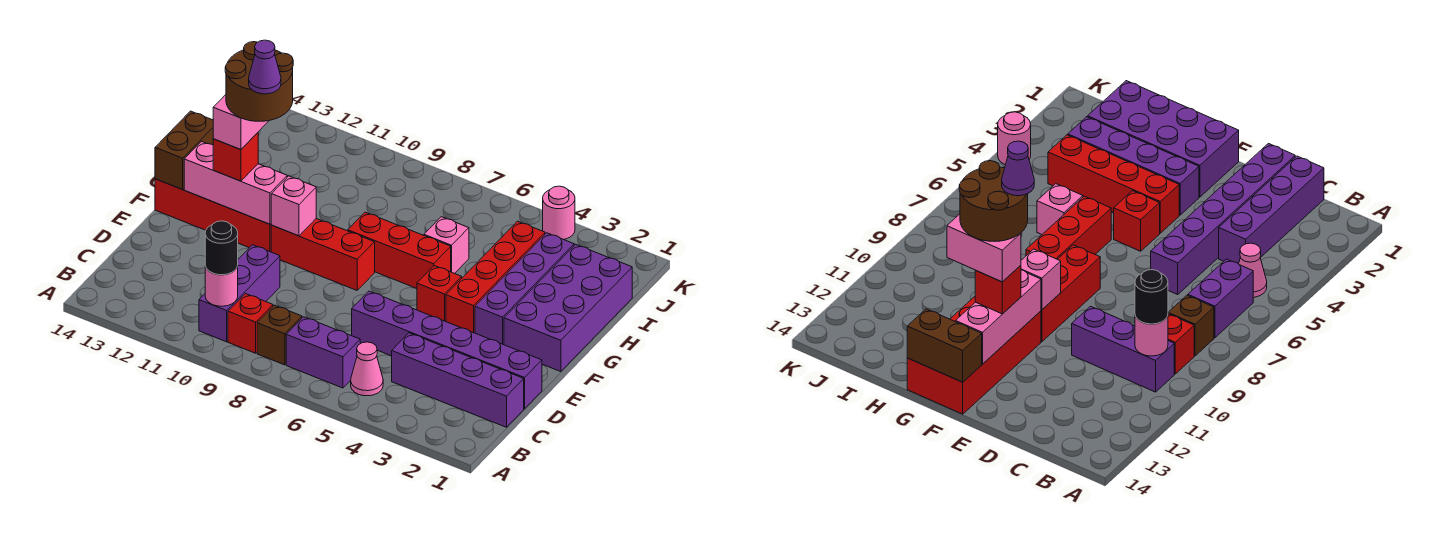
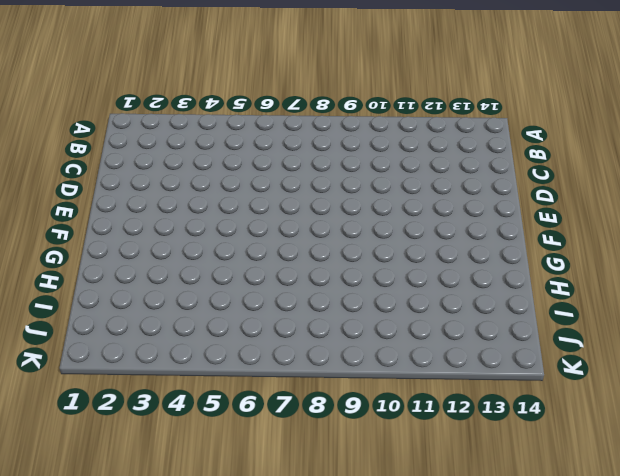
none -> pink cone B5 level 1
none -> purple brick B6:B7 level 1
none -> brown brick B8 level 1

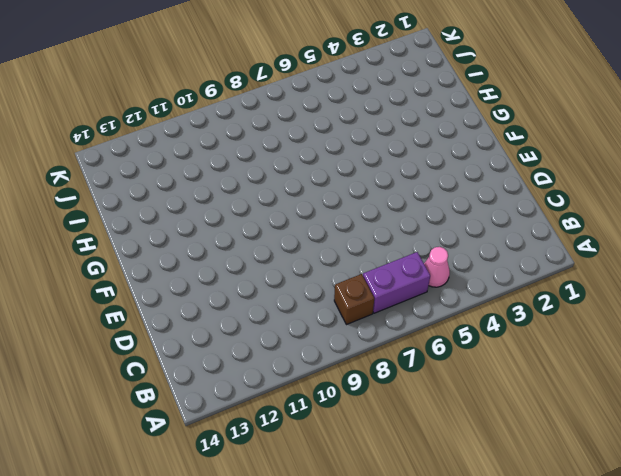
none -> red brick B9 level 1
none -> purple brick B10:D10 level 1
none -> purple brick C1:C4 level 1

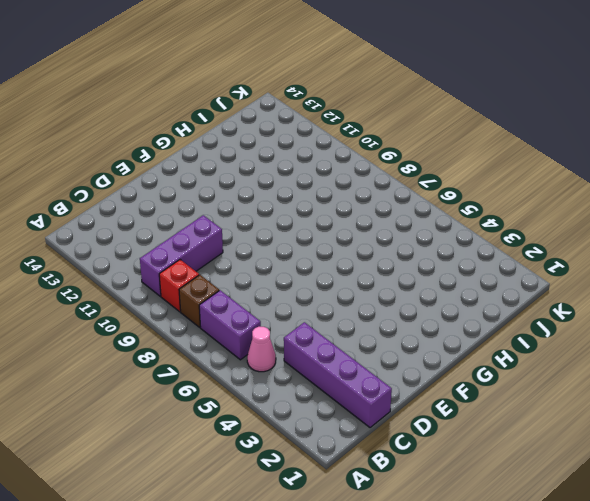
none -> purple brick D1:D6 level 1
none -> purple brick F1:I2 level 1
none -> purple brick F3:I3 level 1

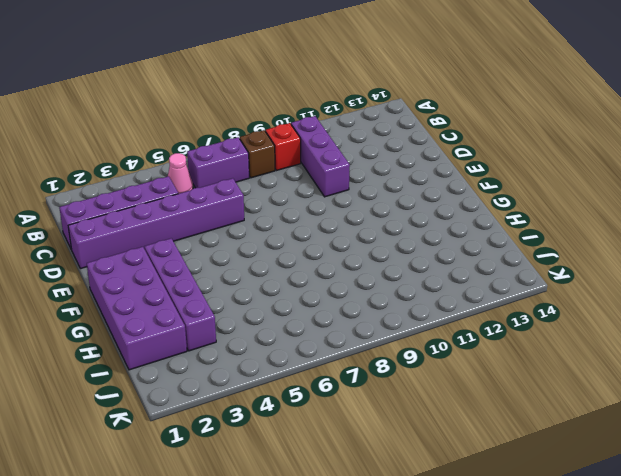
none -> red brick F4:I4 level 1
none -> red brick F5 level 1
none -> red brick F8:F10 level 1

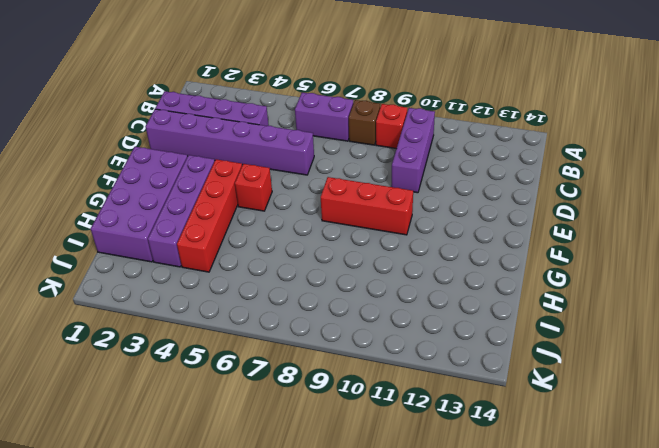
none -> pink cone B5 level 1
none -> red brick F11:G14 level 1
none -> red brick G6:G8 level 1

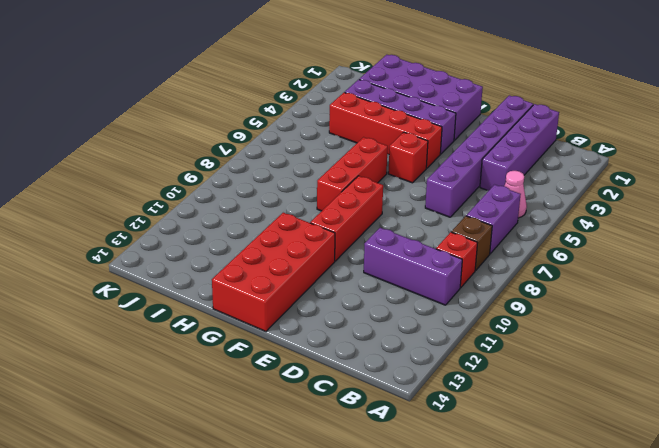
none -> pink brick H6 level 1
none -> pink round brick K4 level 1
none -> pink round brick B10 level 2

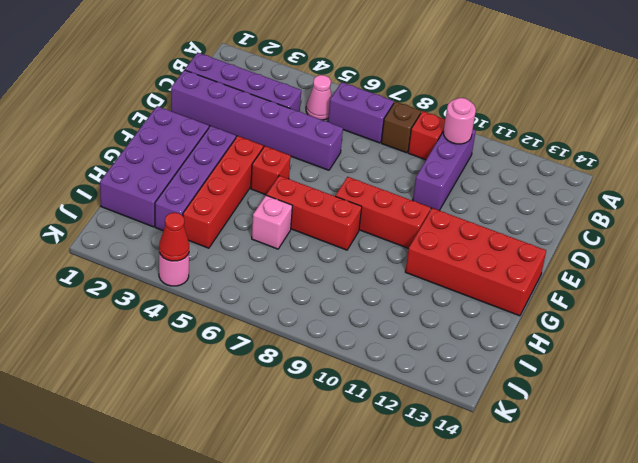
red cone K4 level 2 -> none
none -> pink brick F10 level 2
none -> pink brick F11:F13 level 2
none -> brown brick F14:G14 level 2

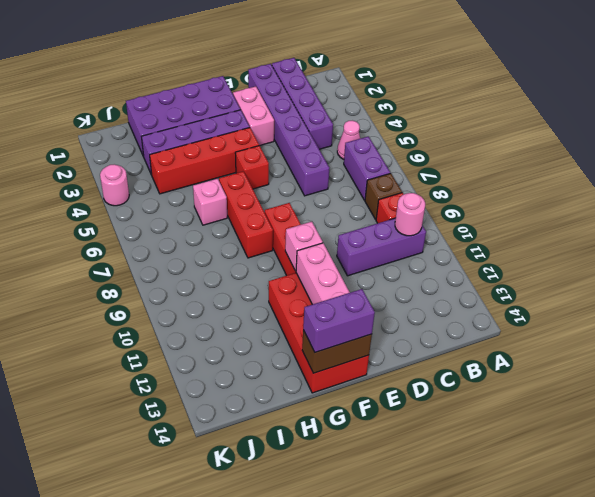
pink brick E2:E3 level 1 -> pink brick F12:G12 level 4
purple brick F14:G14 level 3 -> none
none -> black round brick B10 level 3
none -> red brick F12 level 3
none -> brown round brick F11:G12 level 5

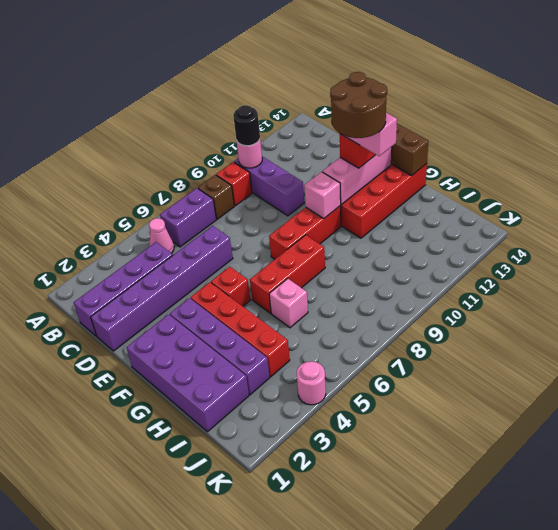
none -> purple cone F11 level 6

